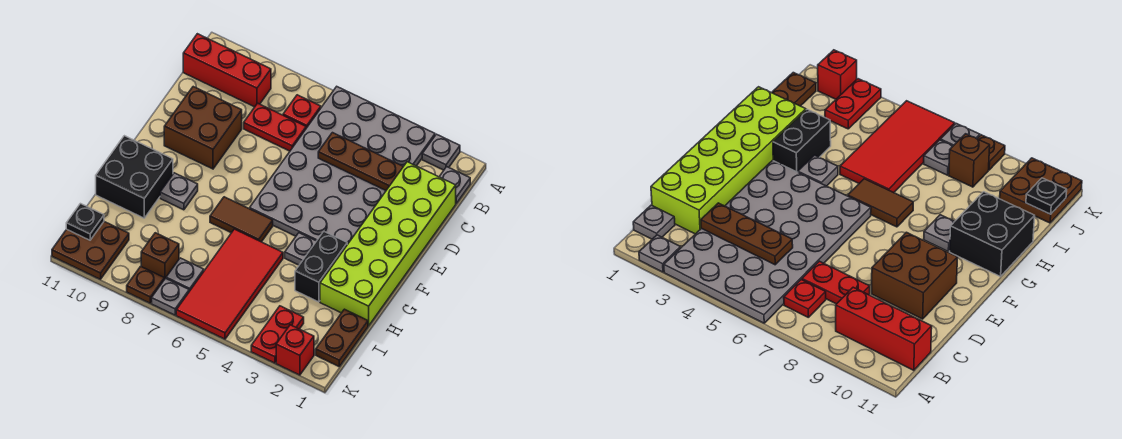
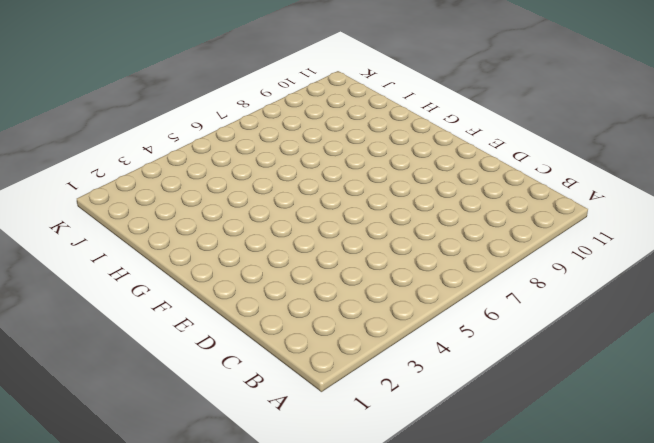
none -> grey plate A2 level 1
none -> grey plate A3:F6 level 1
none -> grey plate B1 level 1

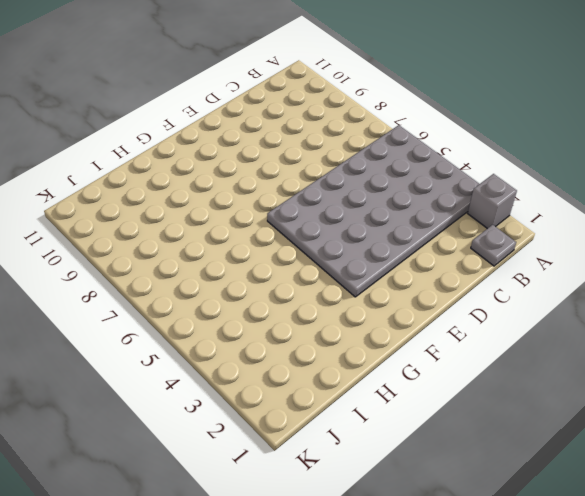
grey brick A2 level 1 -> grey plate A2 level 1
none -> red plate B7 level 1
none -> red brick B9:B11 level 1
none -> lime brick C1:H2 level 1

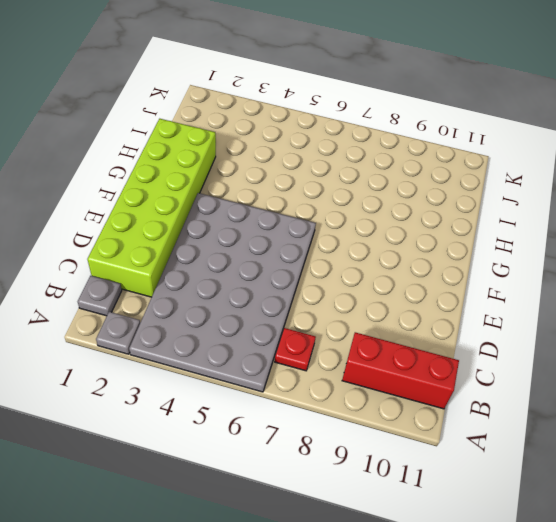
none -> red plate C7:C8 level 1
none -> brown brick D9:E10 level 1
none -> black brick G3:H3 level 1

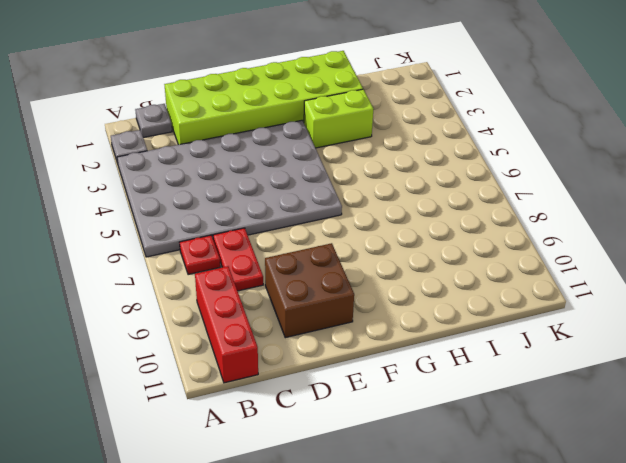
lime brick G3:H3 level 1 -> black brick G3:H3 level 1
none -> grey plate G4 level 1
none -> brown tile G6:G7 level 1
none -> grey plate G9 level 1

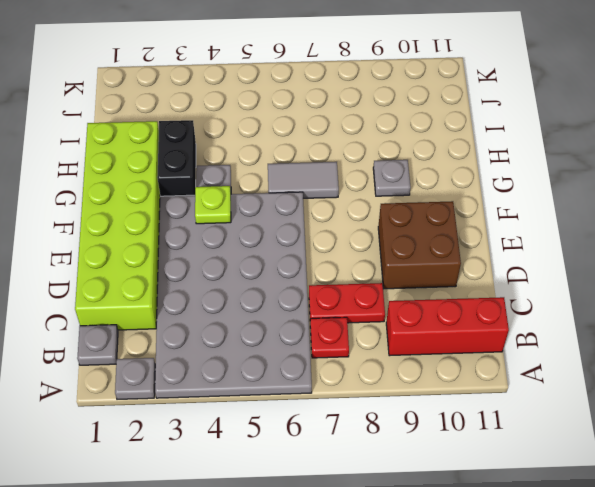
lime plate F4 level 2 -> none
grey tile G6:G7 level 1 -> brown tile G6:G7 level 1
none -> black brick G10:H11 level 1
none -> red tile H5:K6 level 1
none -> brown plate I1:J1 level 1

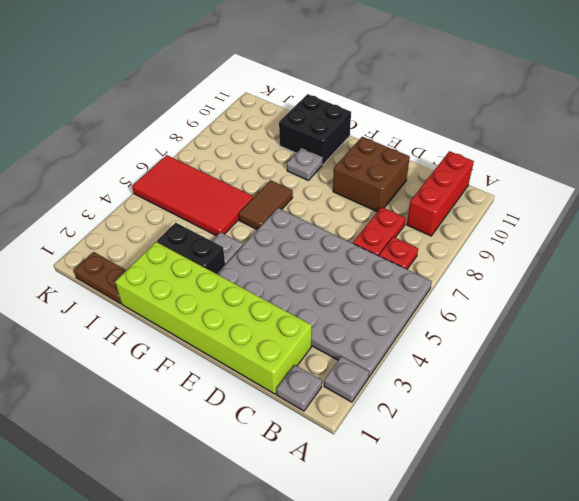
none -> red plate J3:K3 level 1
none -> grey plate J7 level 1
none -> brown brick J8 level 1

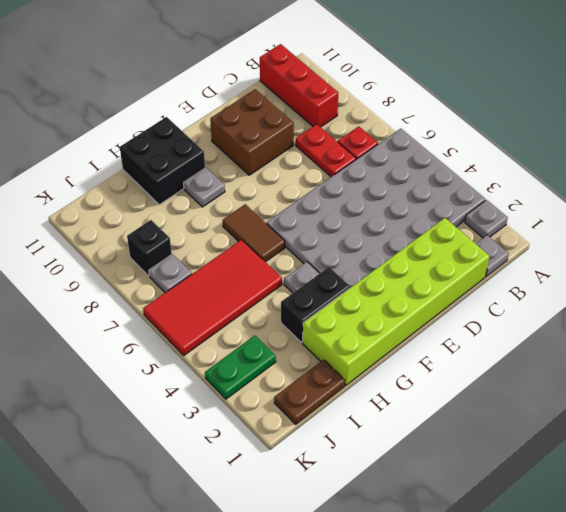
green plate J3:K3 level 1 -> red plate J3:K3 level 1
black brick J8 level 1 -> brown brick J8 level 1
none -> brown plate J10:K11 level 1
none -> red brick K2 level 1
none -> grey plate K7 level 1

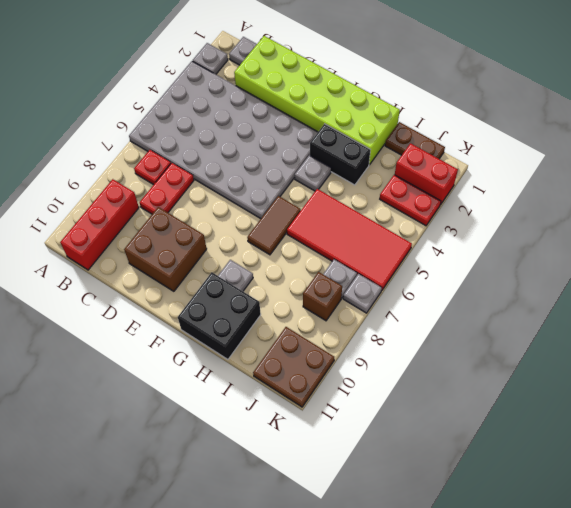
red brick J2:K2 level 1 -> red brick K2 level 1
none -> brown plate K8 level 1
none -> brown plate C3:C5 level 2
none -> black plate J11 level 2

